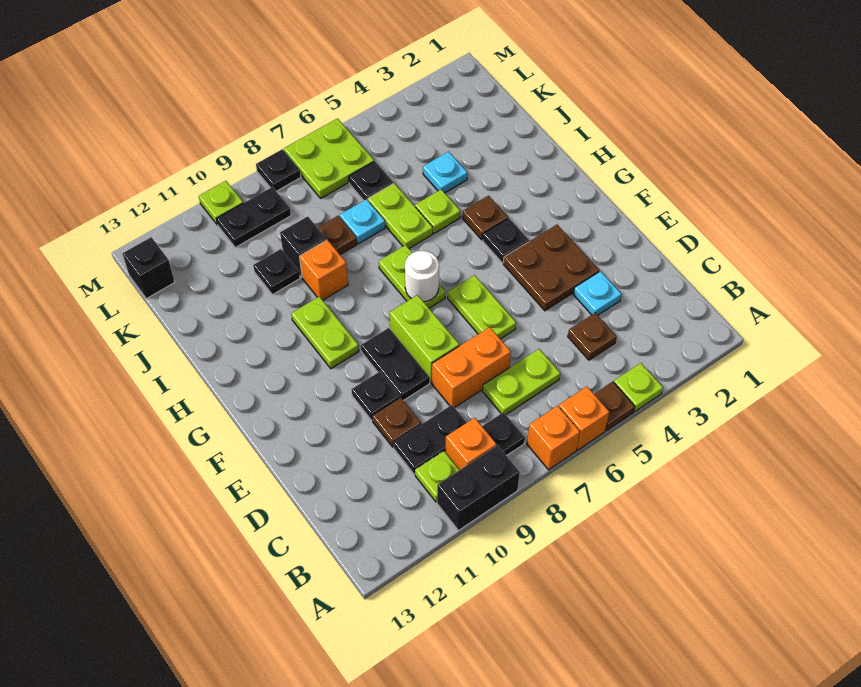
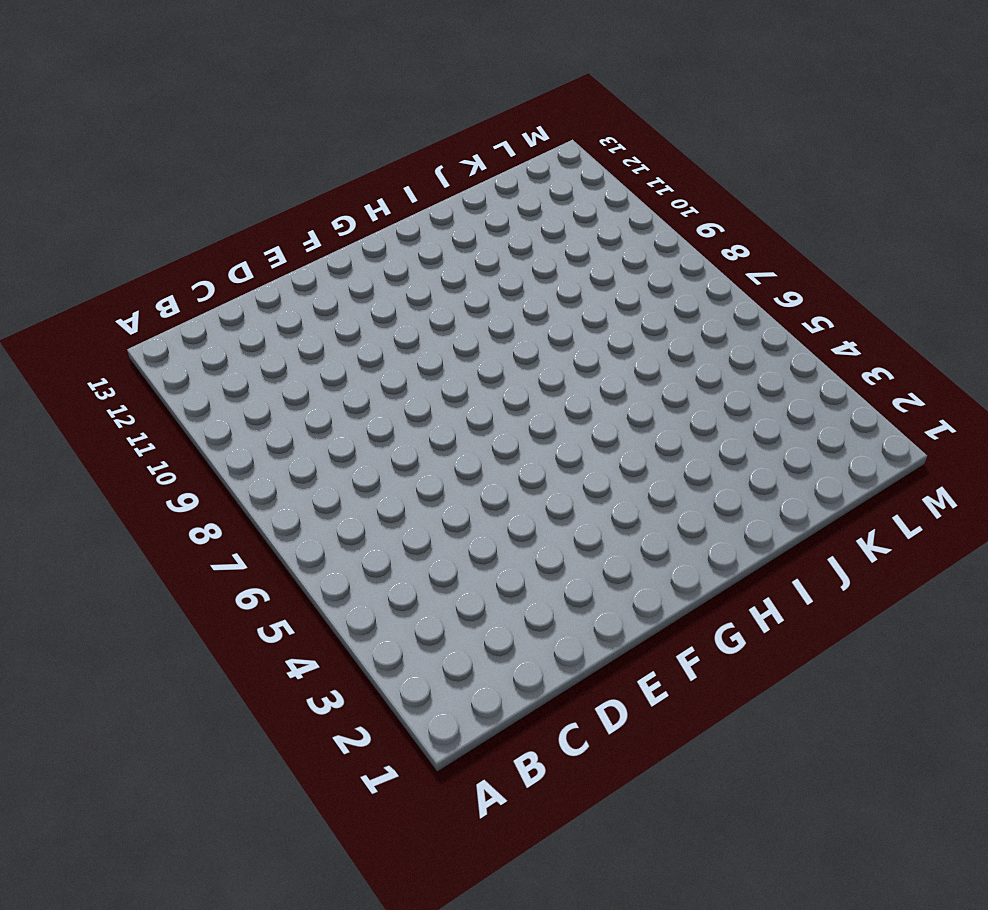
none -> lime plate A4 level 1
none -> brown plate A5 level 1
none -> orange brick A6 level 1
none -> orange brick A7 level 1

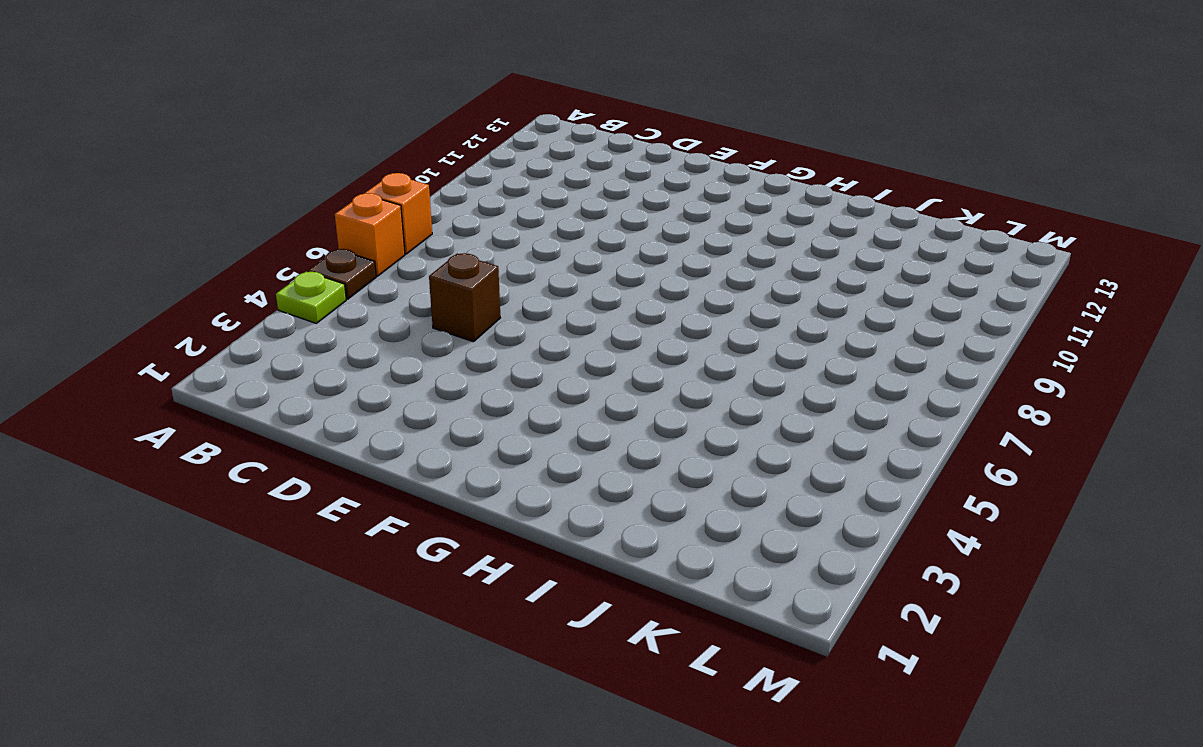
brown brick D5 level 1 -> none
none -> black brick A9:A10 level 1
none -> black plate B8 level 1
none -> orange brick B9 level 1
none -> lime plate B10 level 1

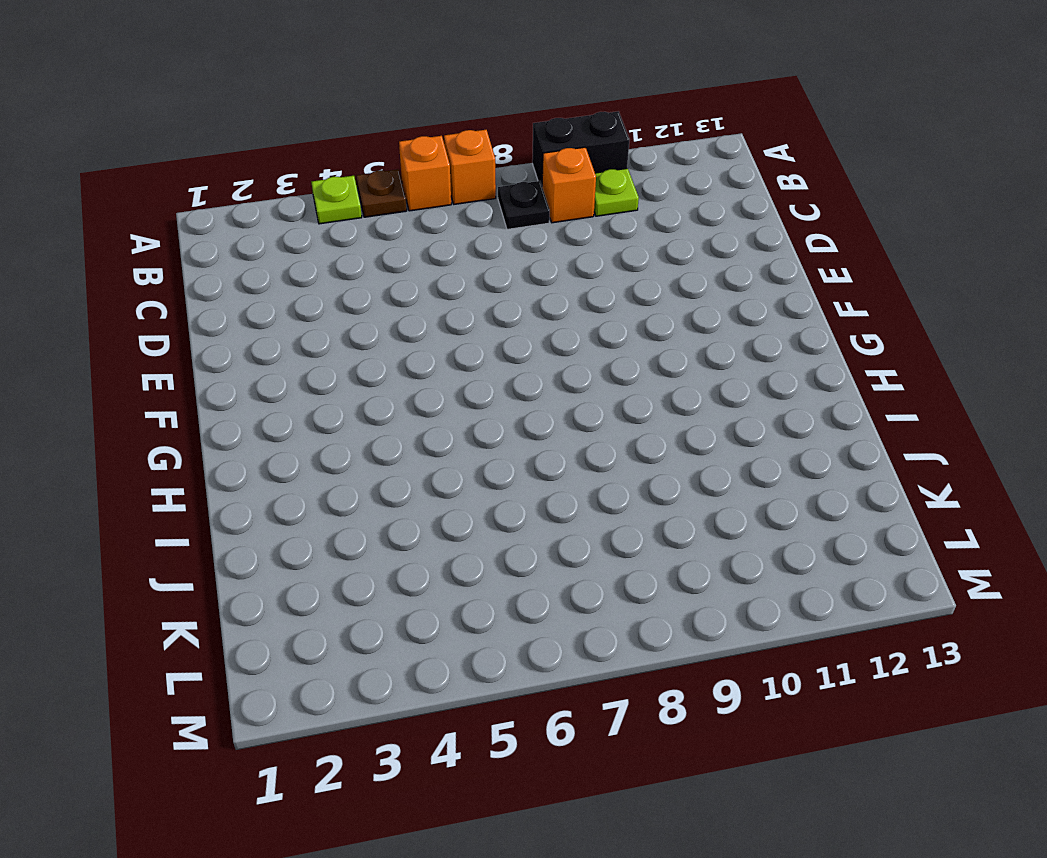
none -> brown plate C4 level 1
none -> lime plate C6:C7 level 1
none -> black plate C9:C10 level 1
none -> cyan plate D3 level 1

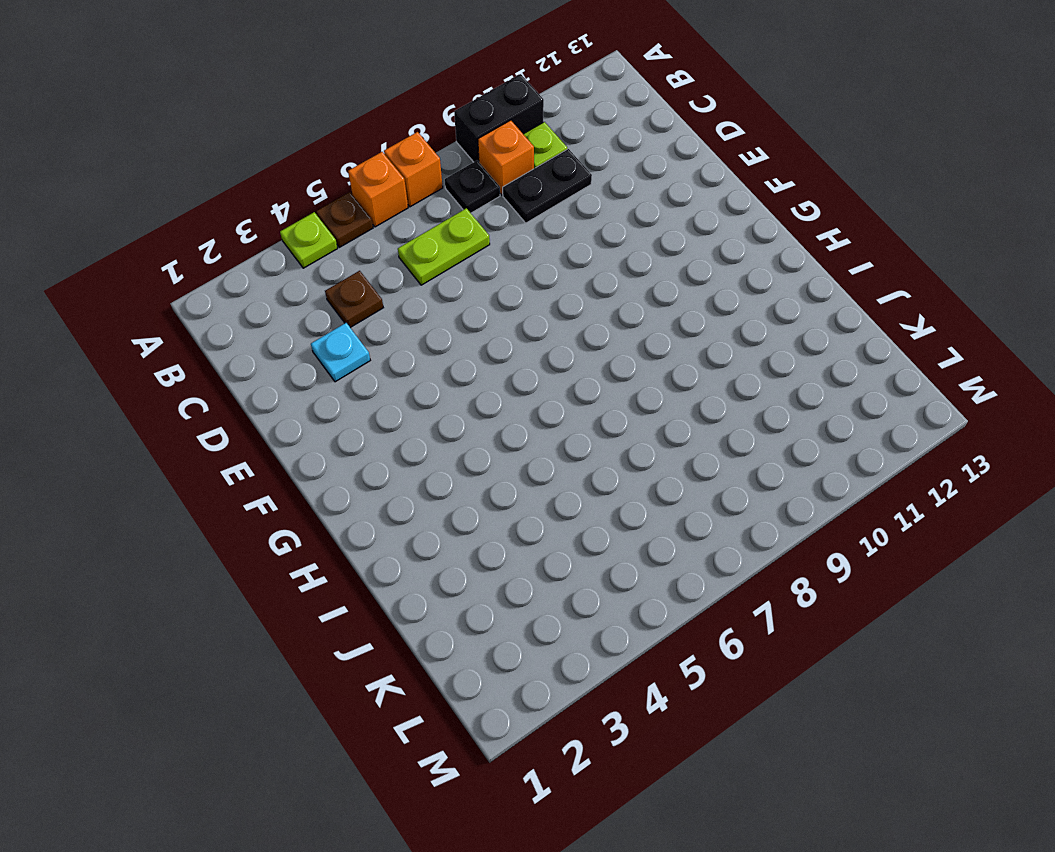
none -> orange brick D7:D8 level 1
none -> brown plate D10 level 1
none -> brown plate E3:F4 level 1
none -> lime plate E6:F6 level 1

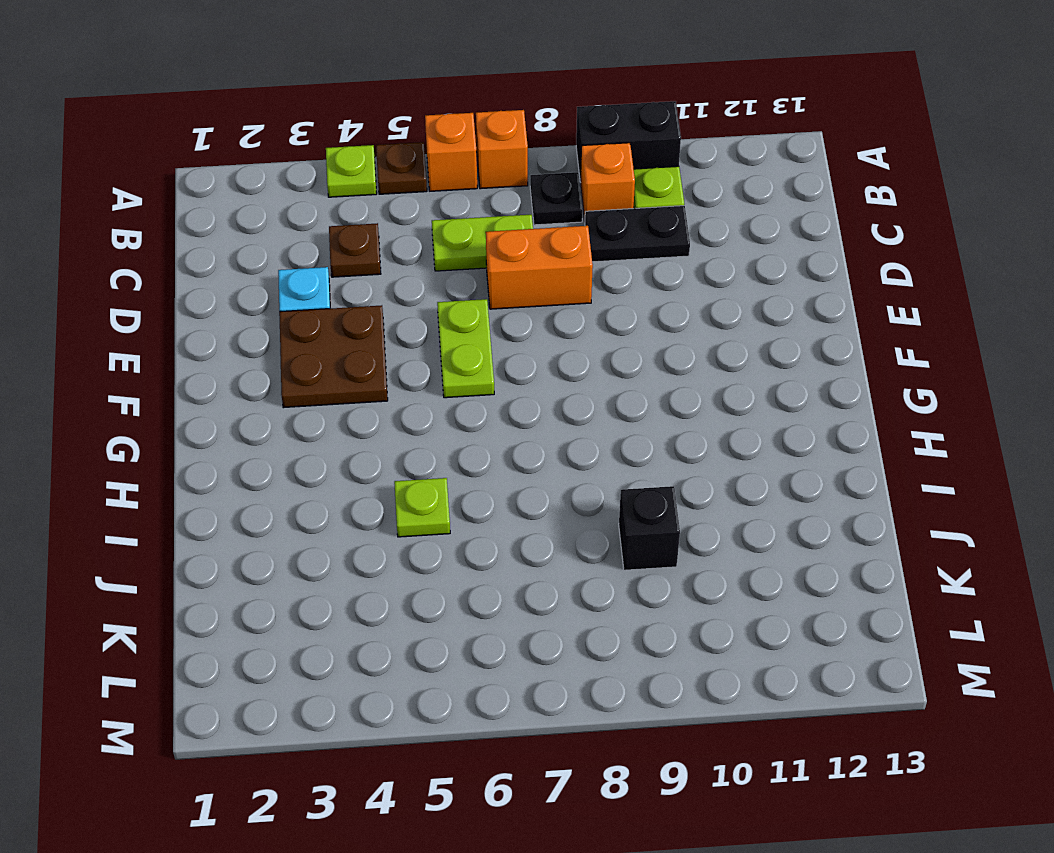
none -> brown plate D10 level 1
none -> lime brick E8:F8 level 1
none -> black plate E9:F9 level 1
none -> black plate E10 level 1

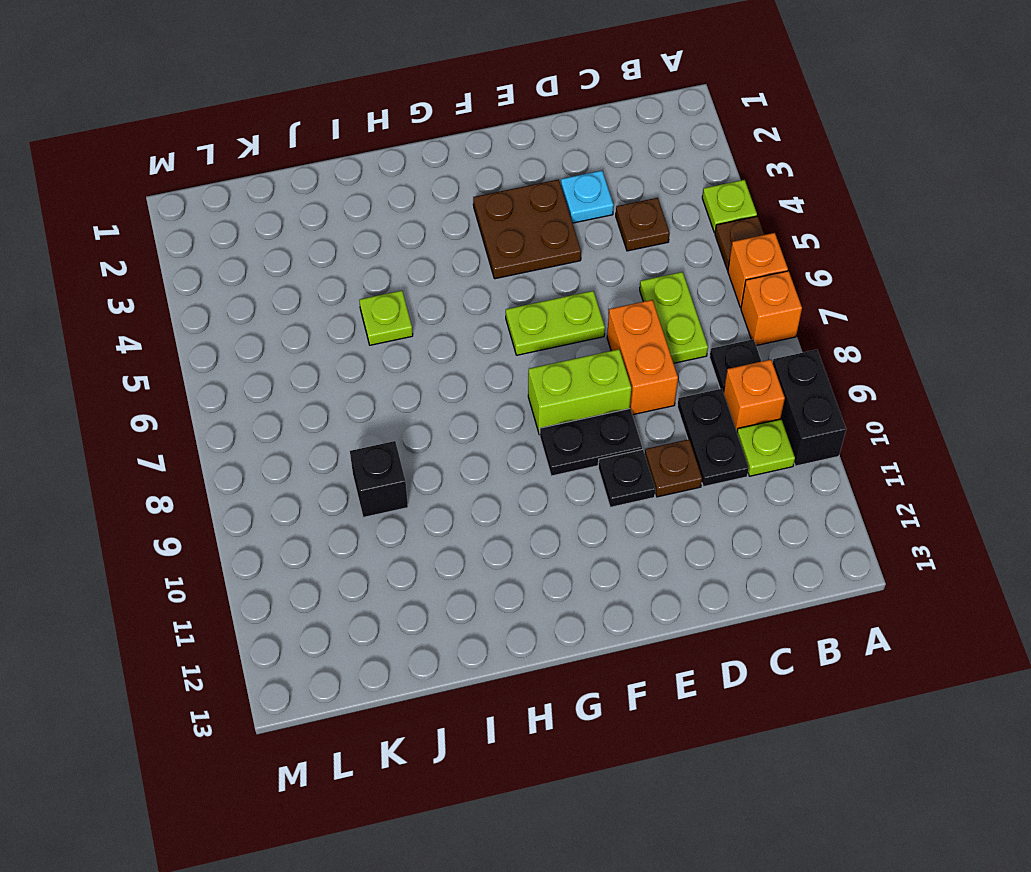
none -> black plate G4 level 1
none -> lime plate G7:H7 level 1
none -> lime plate G10:H10 level 1
none -> brown plate H4 level 1

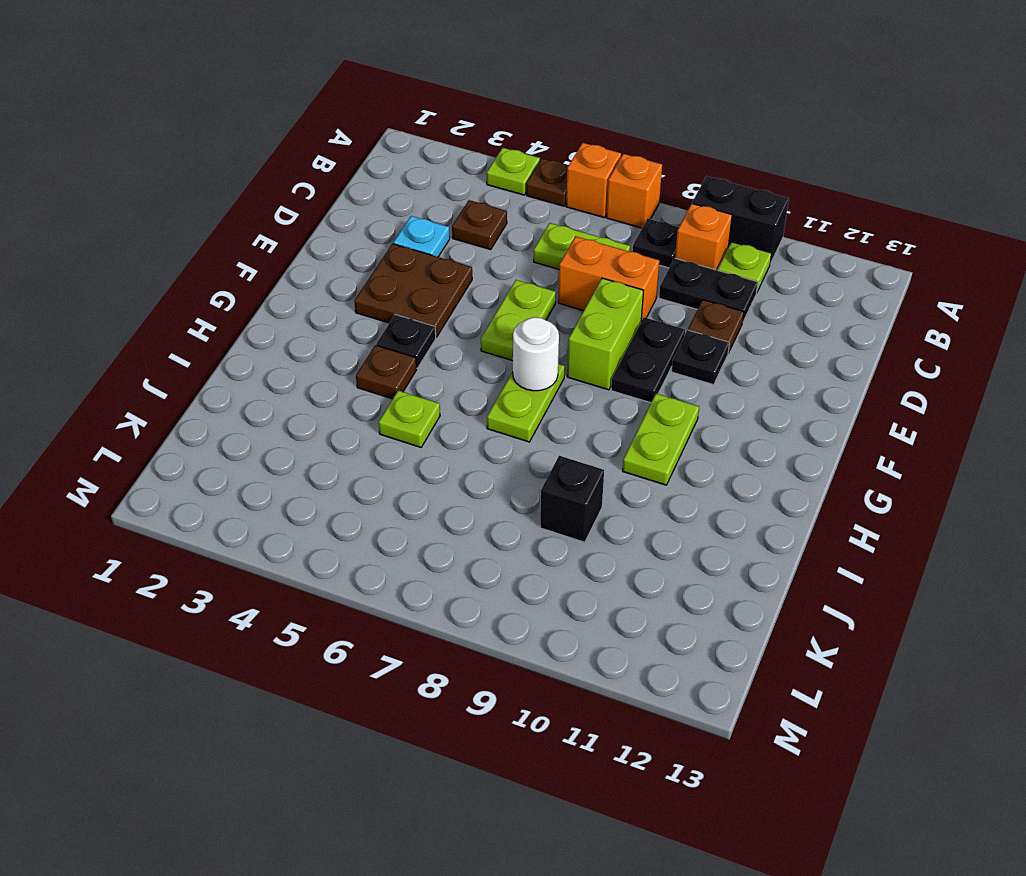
none -> lime plate I6:J6 level 1
none -> orange brick I9 level 1
none -> cyan plate J4 level 1
none -> cyan plate J7 level 1

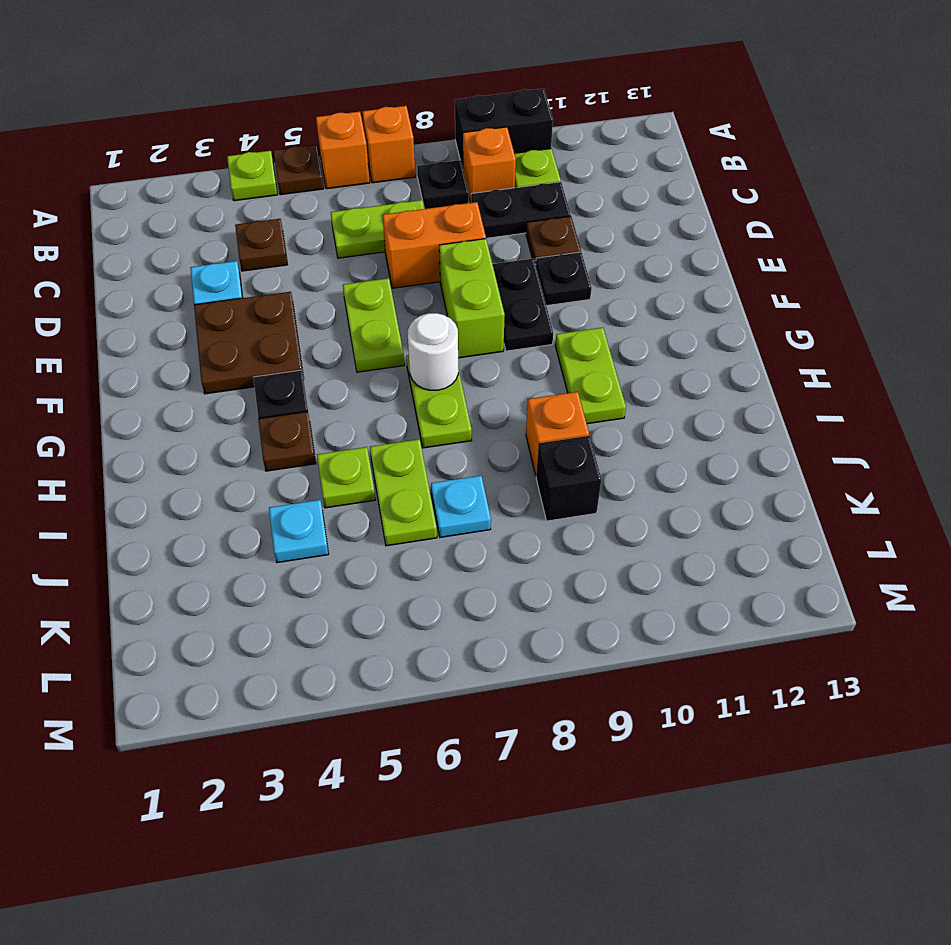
none -> brown plate J8 level 1
none -> black plate J10 level 1
none -> black plate K6 level 1
none -> lime plate L6:M7 level 1

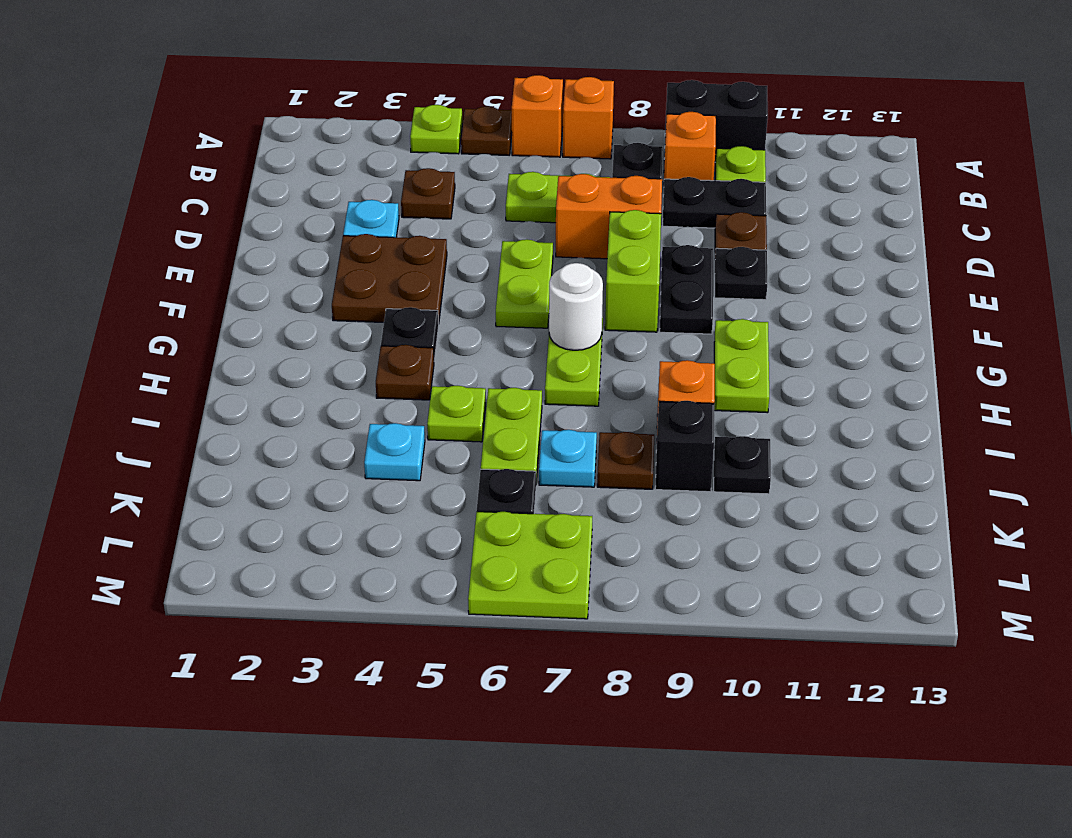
none -> black plate L9:L10 level 1
none -> black brick L13 level 1
none -> black plate M8 level 1
none -> lime plate M10 level 1

